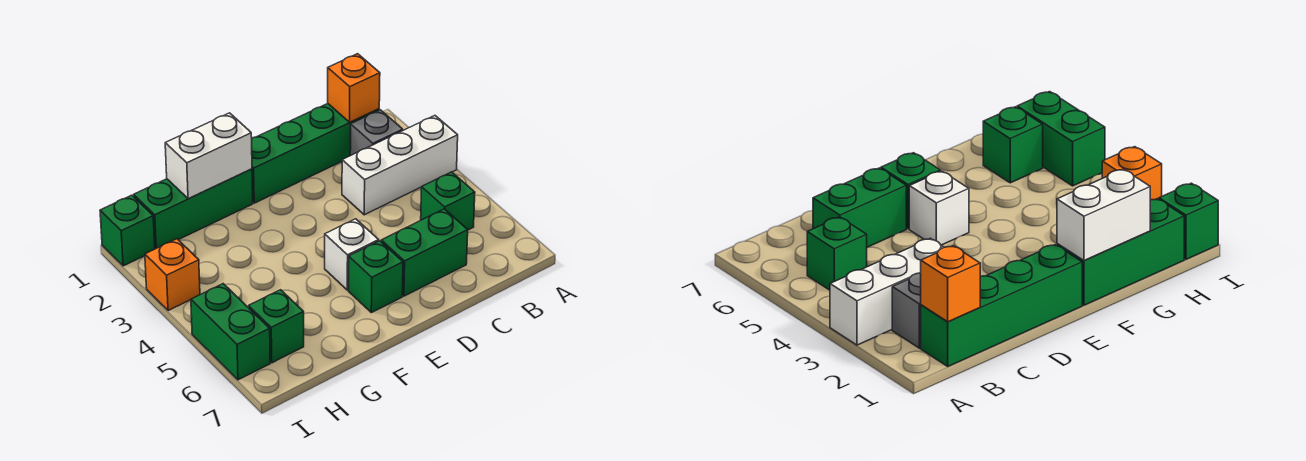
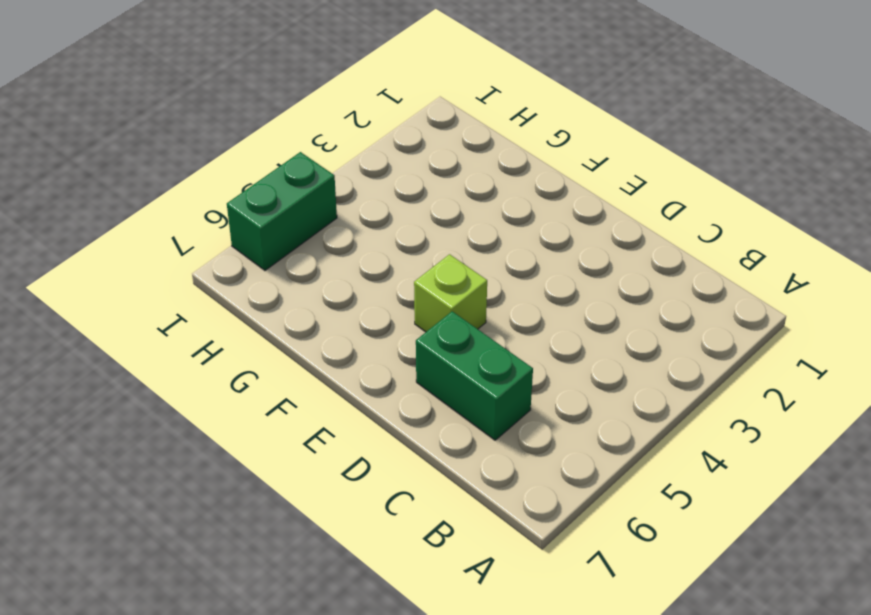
lime brick E5 level 1 -> white brick E5 level 1
none -> white brick A3:C3 level 1
none -> green brick B1:E1 level 1
none -> grey brick B2 level 1

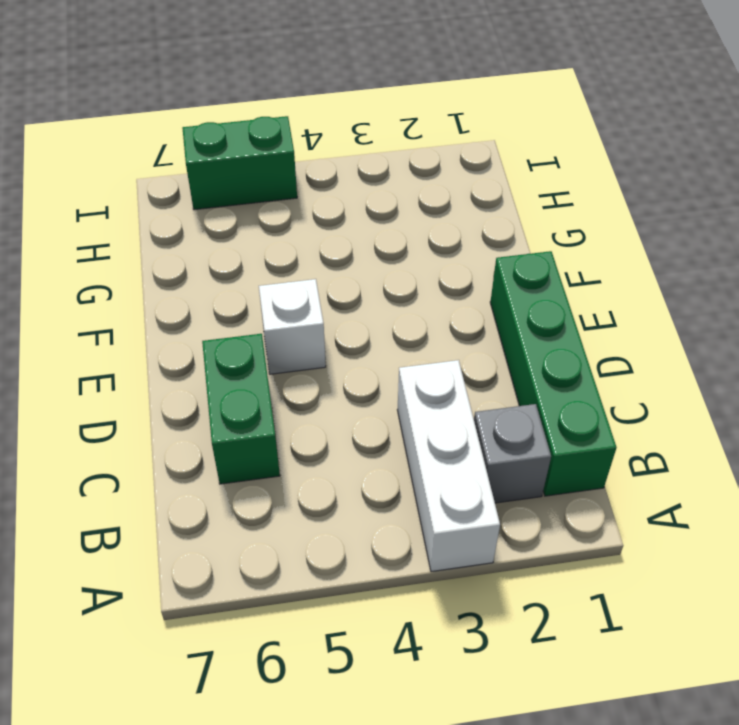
none -> green brick B5 level 1
none -> green brick E6 level 1
none -> green brick F1:H1 level 1

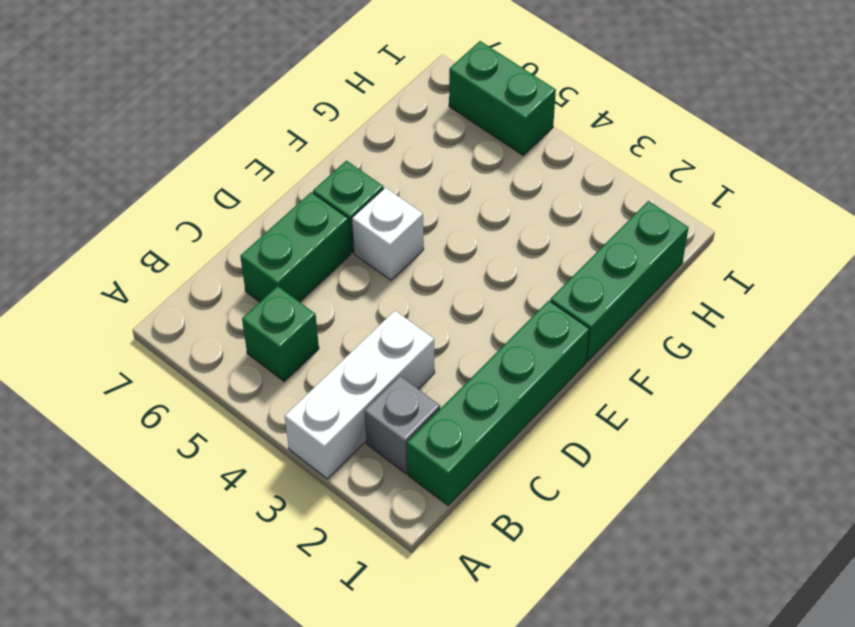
none -> green brick H6 level 1
none -> green brick I1 level 1
none -> orange brick I3 level 1

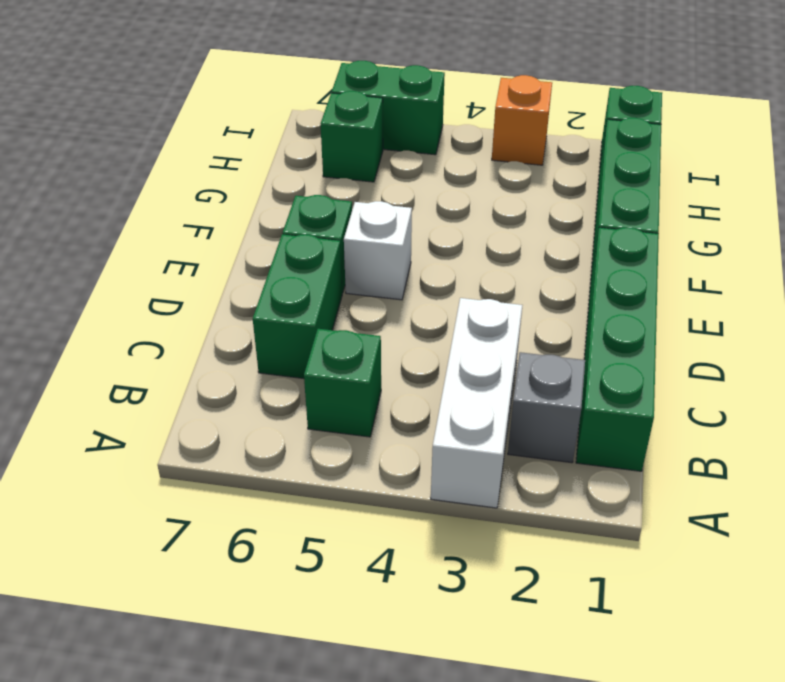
none -> orange brick B1 level 2
none -> white brick F1:G1 level 2

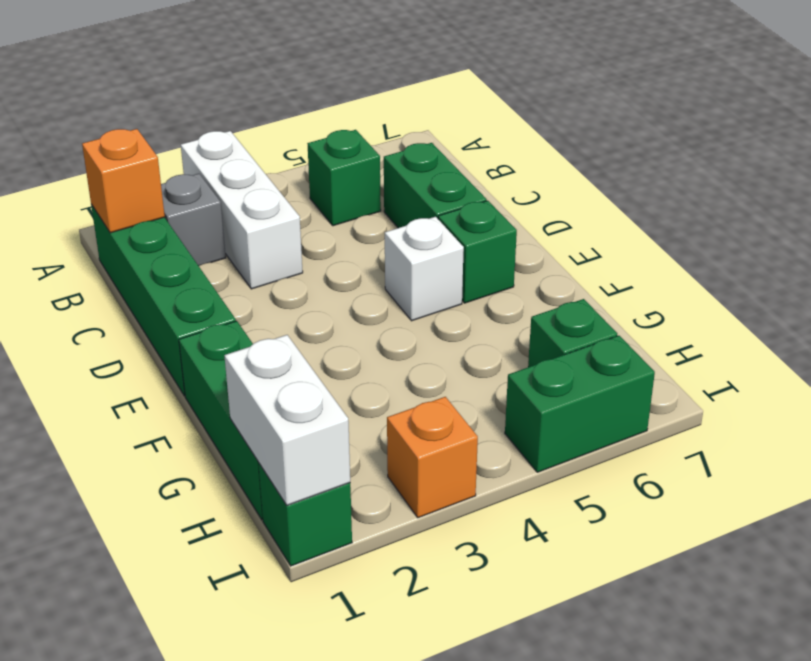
white brick H1:I1 level 2 -> white brick F1:G1 level 2

